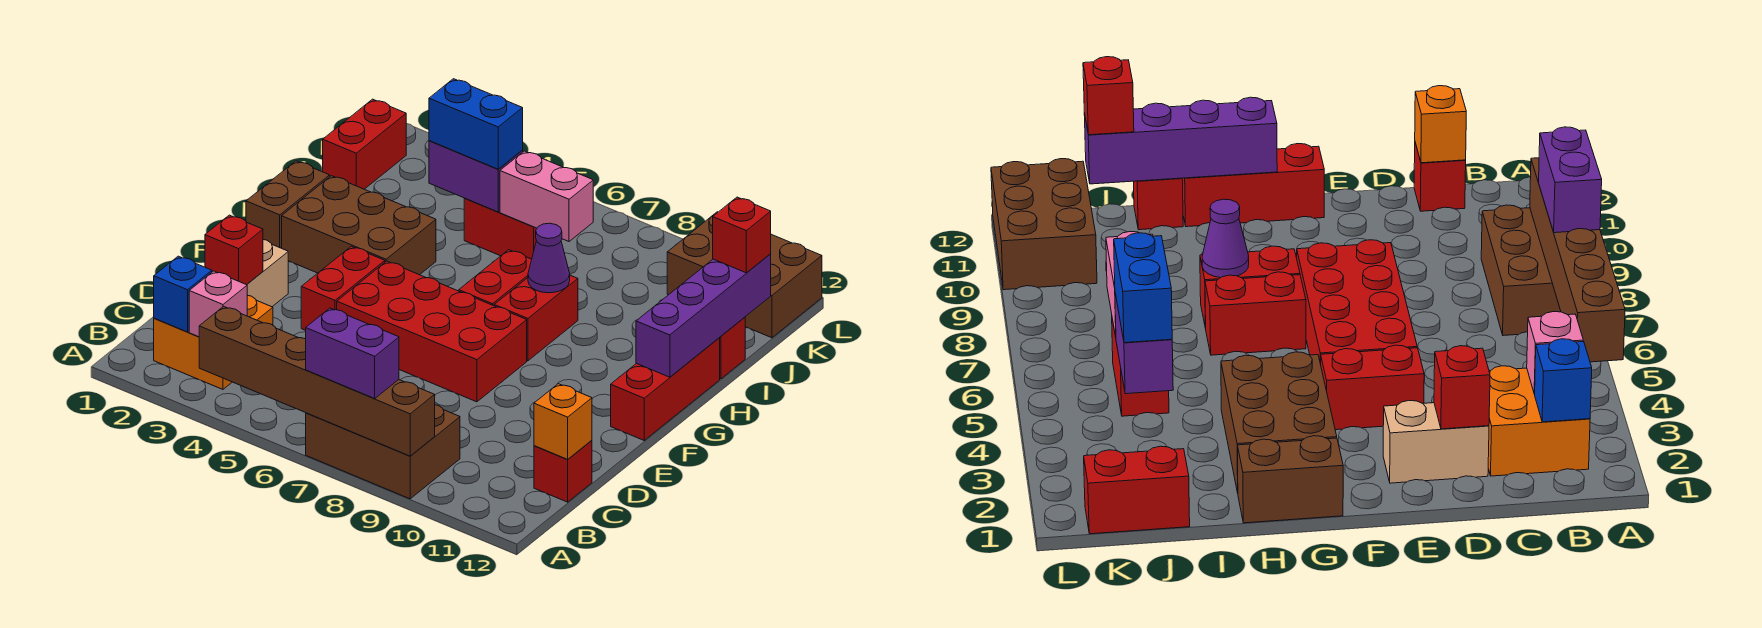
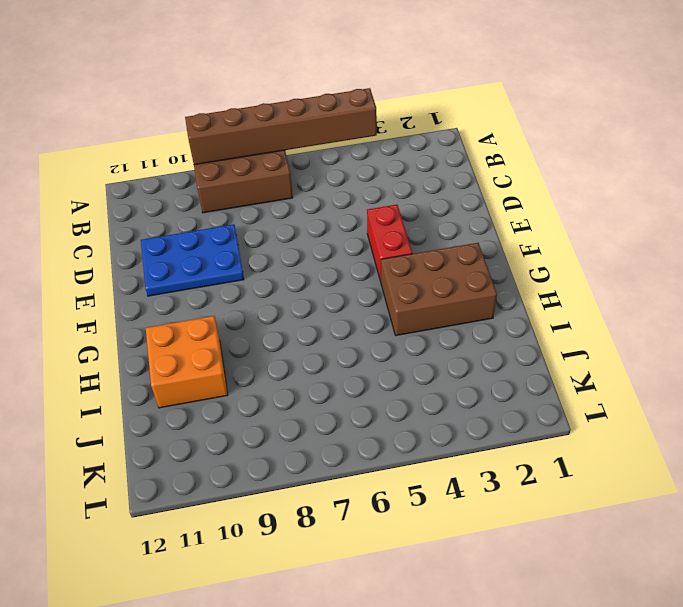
blue plate D9:E11 level 1 -> none
orange brick H10:I11 level 1 -> orange brick B2:C3 level 1
none -> red brick C12 level 1
none -> tan brick D2:E2 level 1
none -> red brick E5:F8 level 1

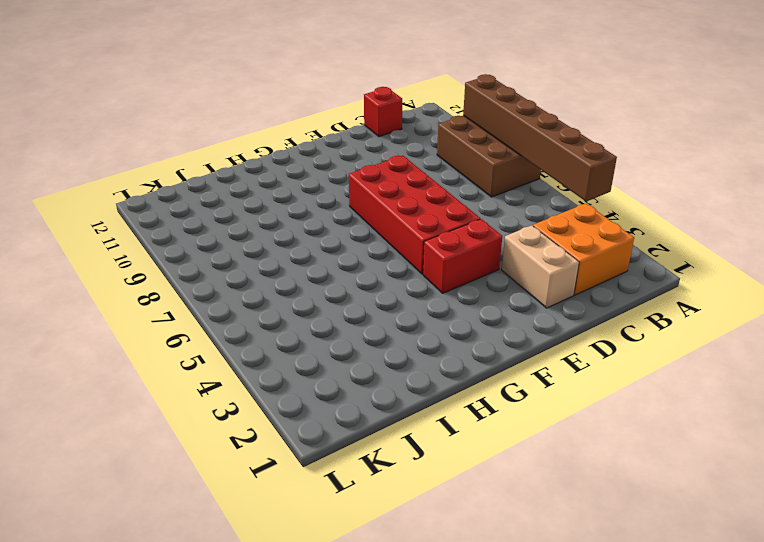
tan brick D2:D3 level 1 -> tan brick D2:E2 level 1
none -> red brick F12:H12 level 1
none -> brown brick G1:H1 level 1
none -> brown brick G2:H4 level 1

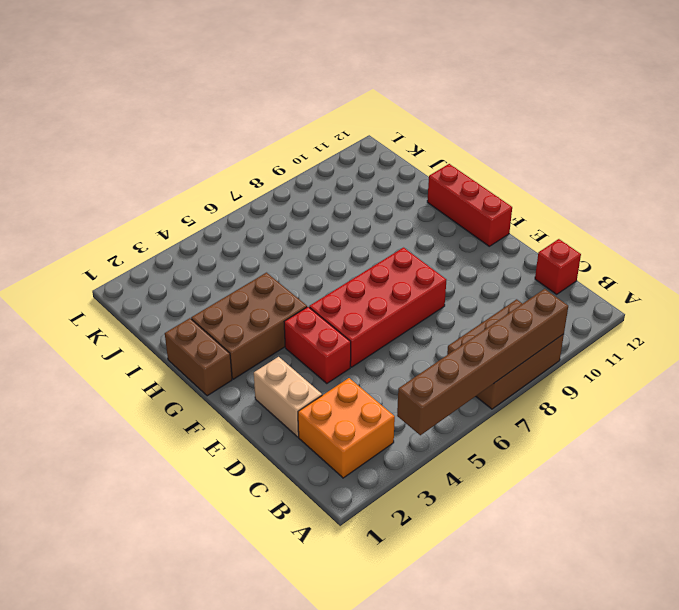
none -> red brick G7:H7 level 1
none -> red brick G8:H8 level 1
none -> red brick I12 level 1

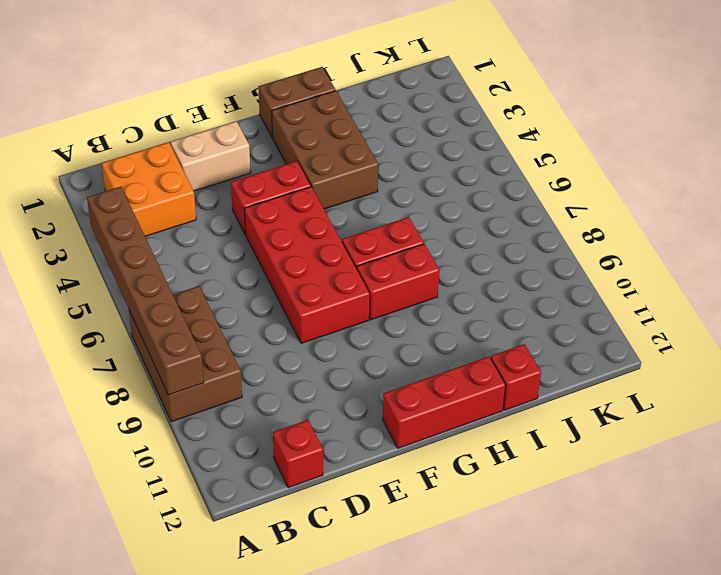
none -> red brick J1:K1 level 1
none -> red brick J5:J6 level 1
none -> brown brick K10:L12 level 1

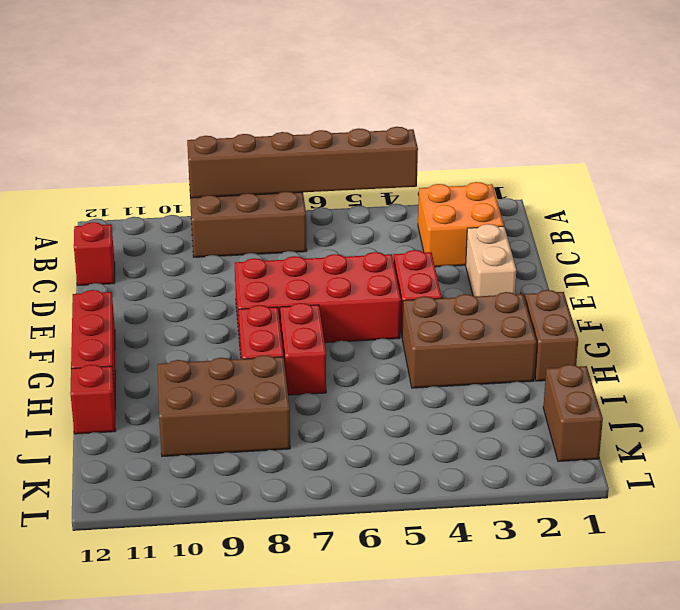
brown brick I8:J10 level 1 -> brown brick K10:L12 level 1
brown brick J1:K1 level 1 -> red brick J1:K1 level 1
none -> red brick J5:J6 level 1
none -> blue brick B2 level 2
none -> pink brick B3 level 2

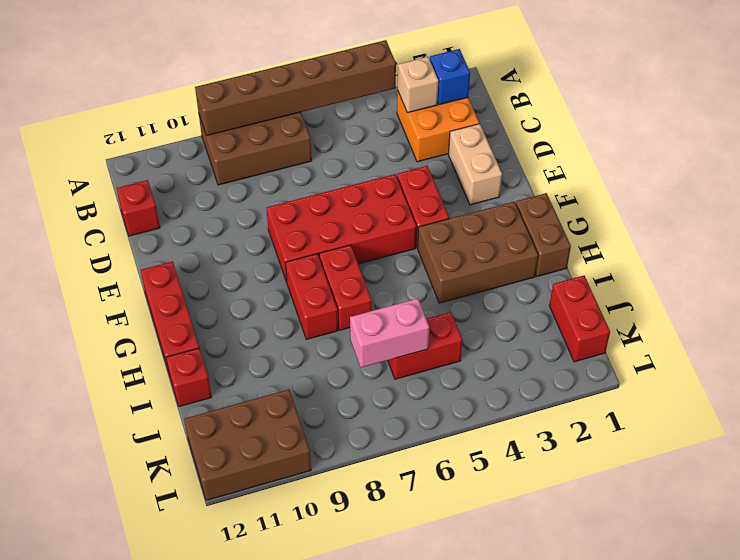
tan brick B3 level 2 -> pink brick B3 level 2
none -> orange brick C12 level 2
none -> red brick D2 level 2
none -> purple brick G12:J12 level 2

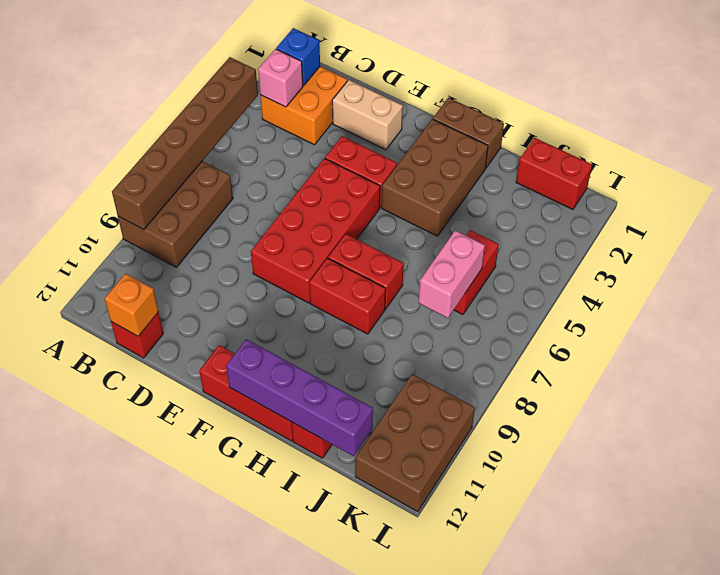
none -> red brick D2 level 2
none -> purple cone H8 level 2
none -> purple brick J4:J5 level 2

